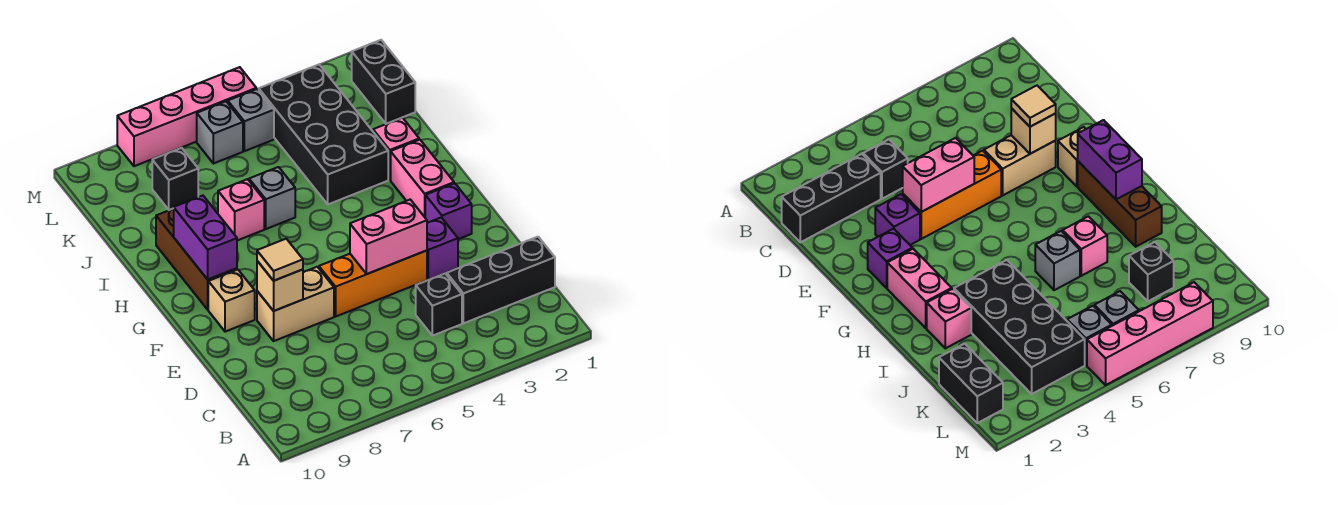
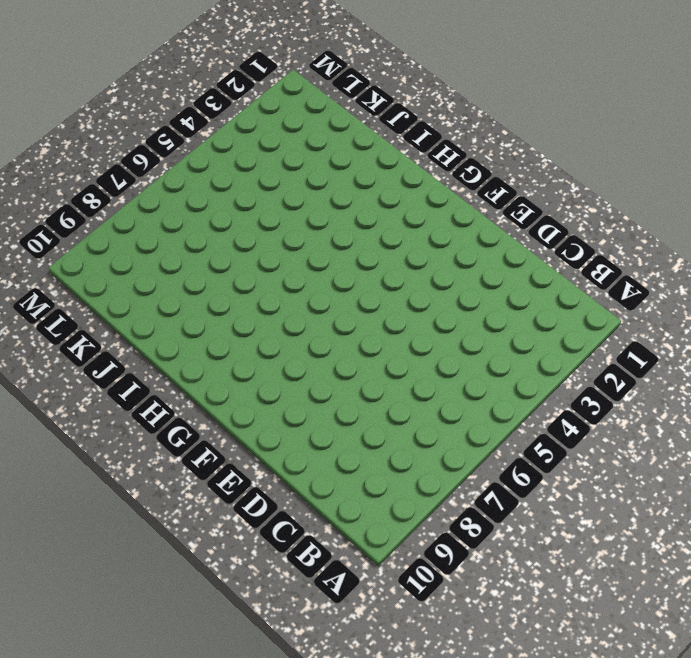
none -> black brick C1:C3 level 1
none -> black brick C4 level 1
none -> purple brick E3 level 1

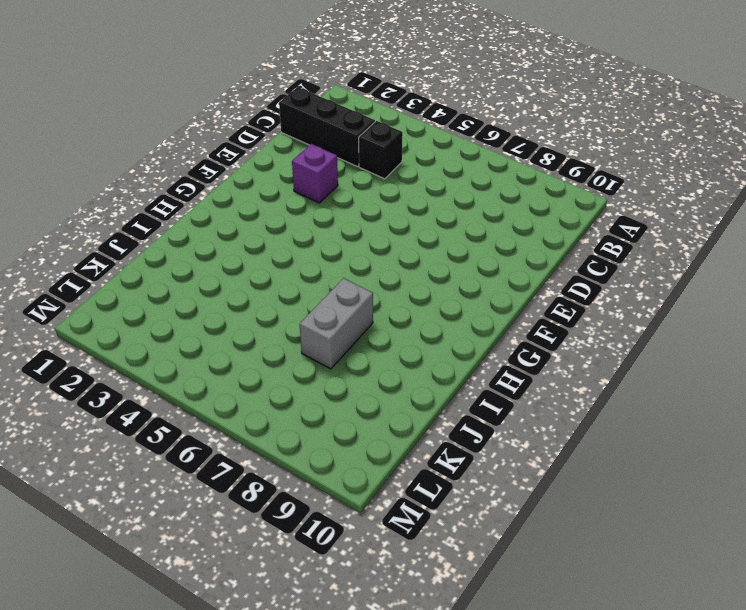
grey brick I7:J7 level 1 -> pink brick I7 level 1
none -> orange brick E4:E6 level 1
none -> tan brick E7:E8 level 1
none -> purple brick F2 level 1

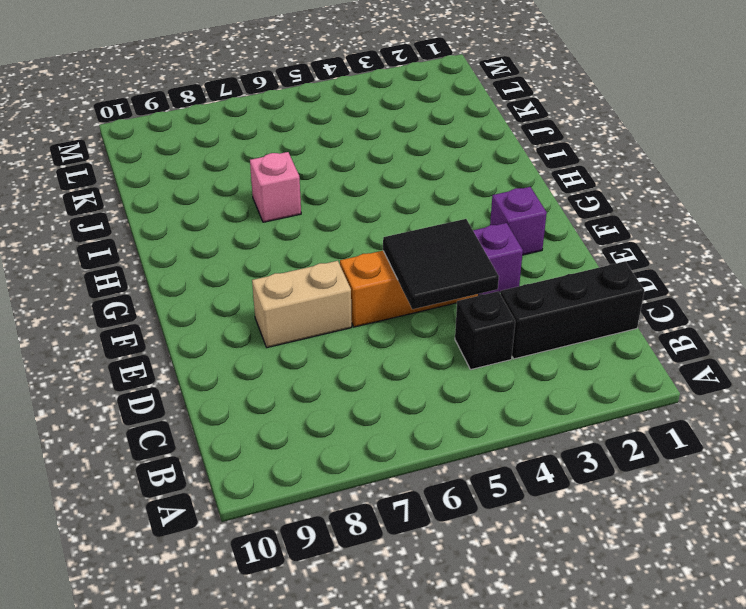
black tile D4:E5 level 2 -> pink brick E4:E5 level 2
none -> tan brick F9 level 1
none -> pink brick G2:H2 level 1
none -> brown brick G9:I9 level 1

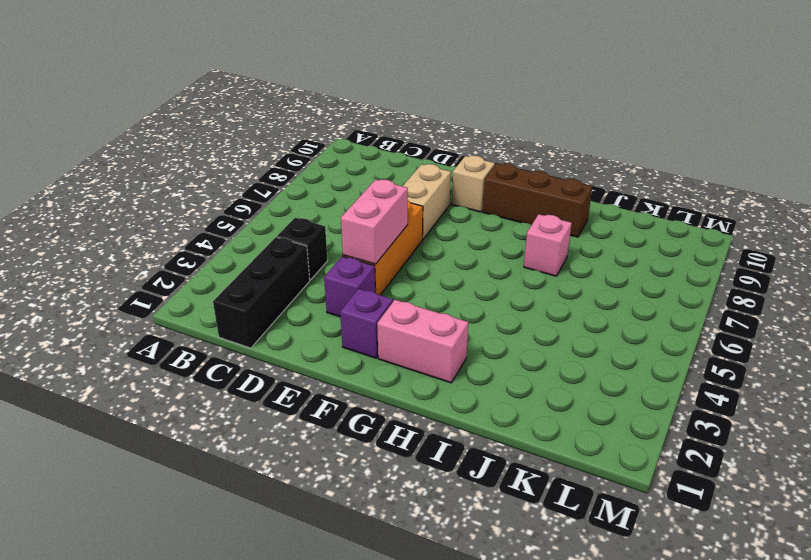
none -> pink brick I2 level 1
none -> black brick I3:L4 level 1
none -> grey brick I6 level 1

